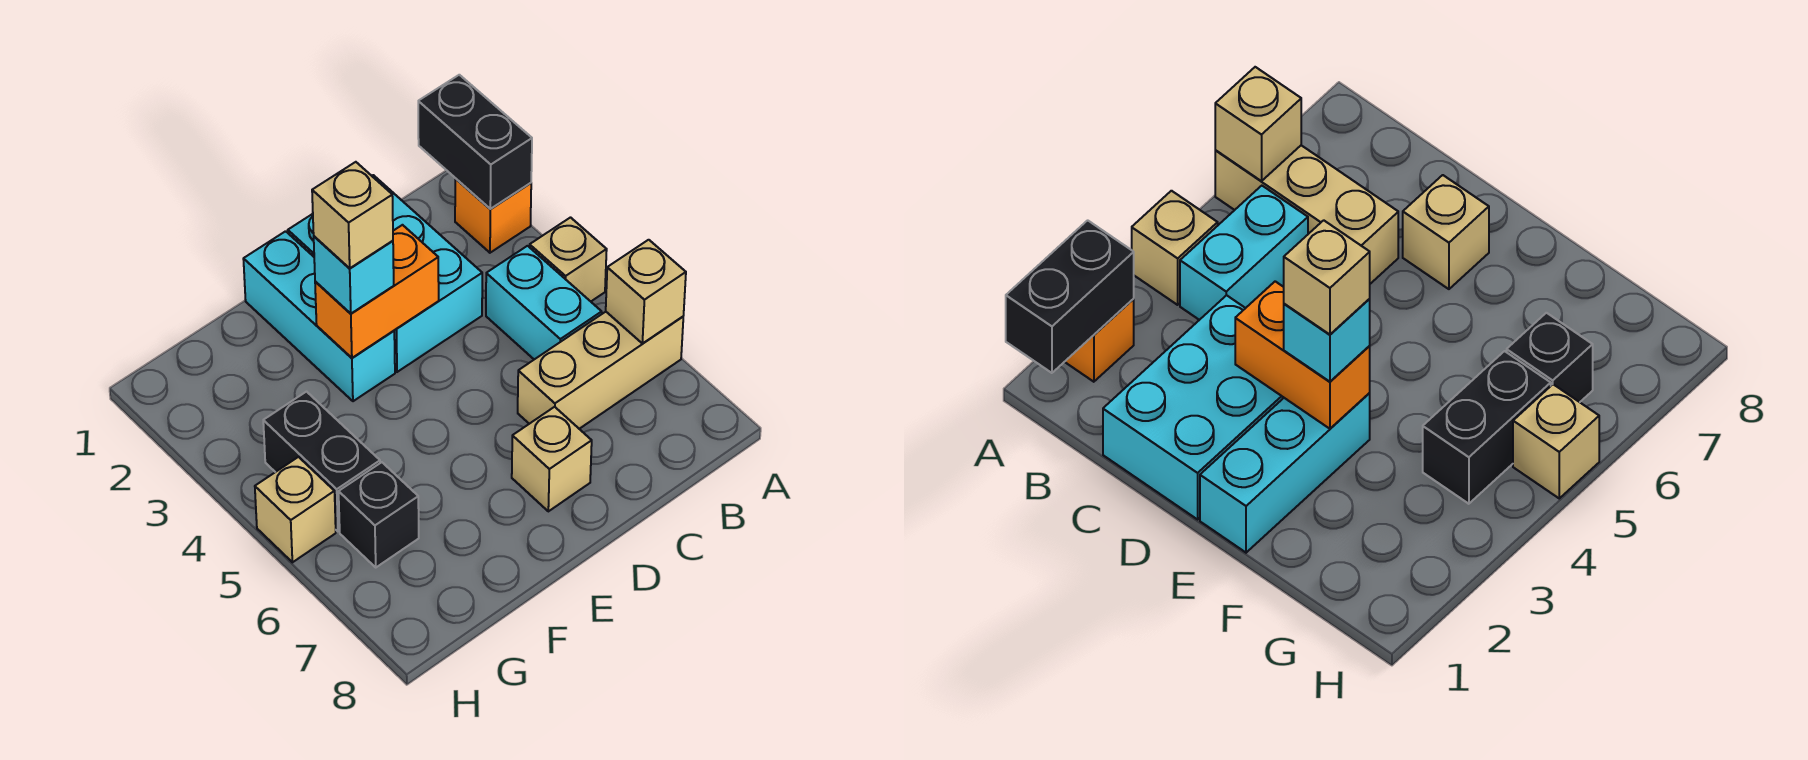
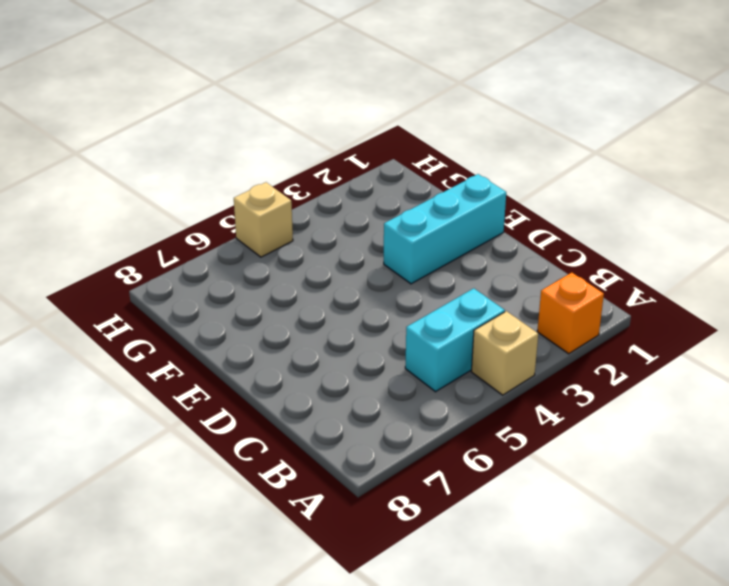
none -> tan brick A6:C6 level 1
none -> cyan brick C1:D3 level 1
none -> tan brick D7 level 1

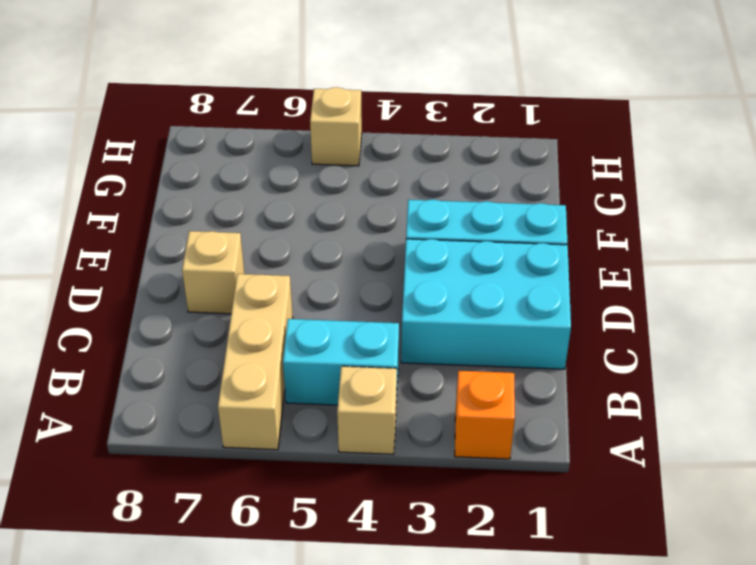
none -> black brick G4:G5 level 1
none -> black brick G6 level 1
none -> black brick A1:A2 level 2

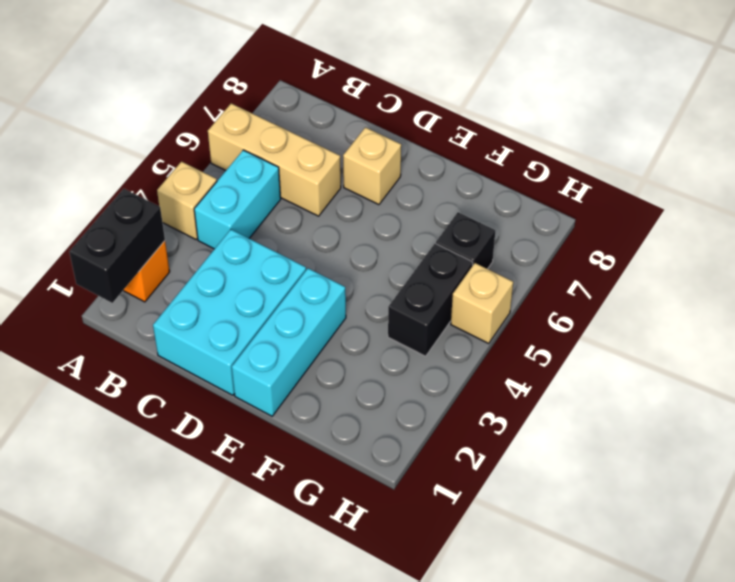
none -> tan brick A6 level 2
none -> orange brick D3:E3 level 2
none -> cyan brick E3 level 3

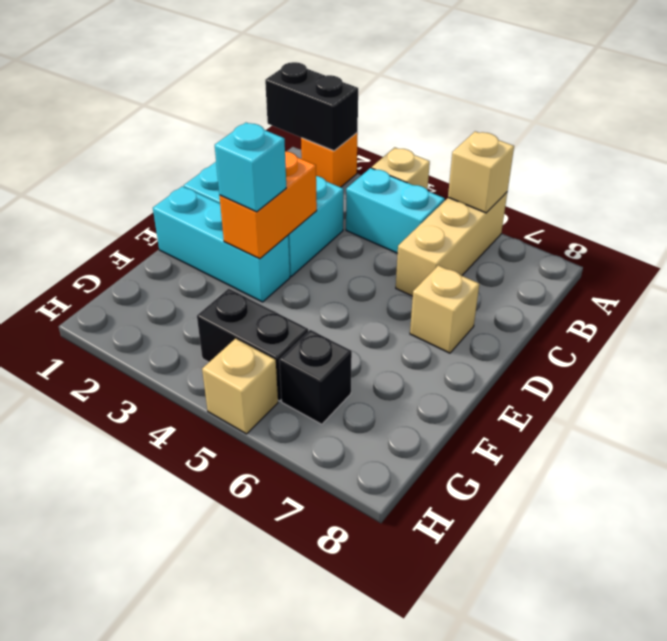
none -> tan brick E3 level 4

